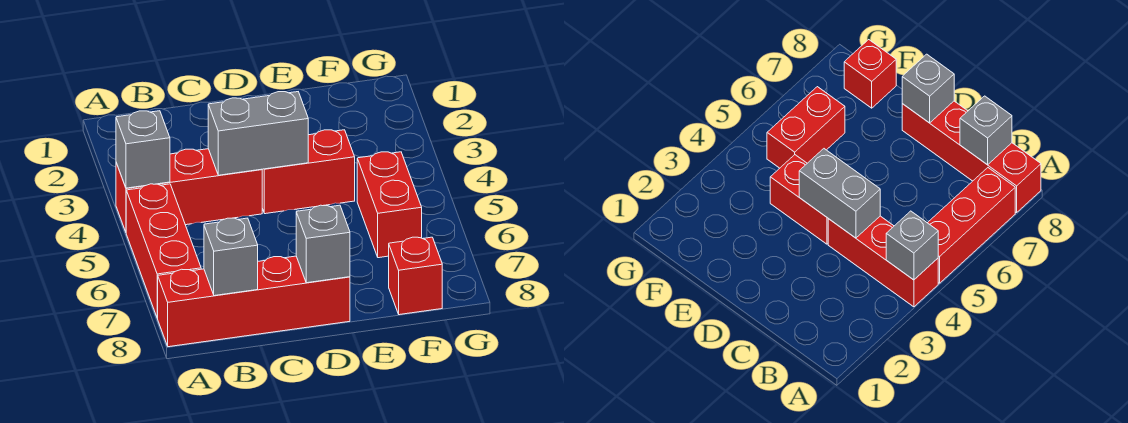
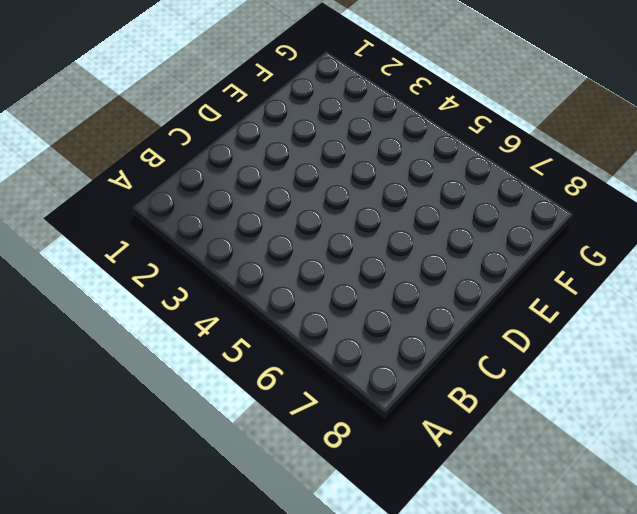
none -> red brick A4:C4 level 1
none -> red brick A5:A7 level 1

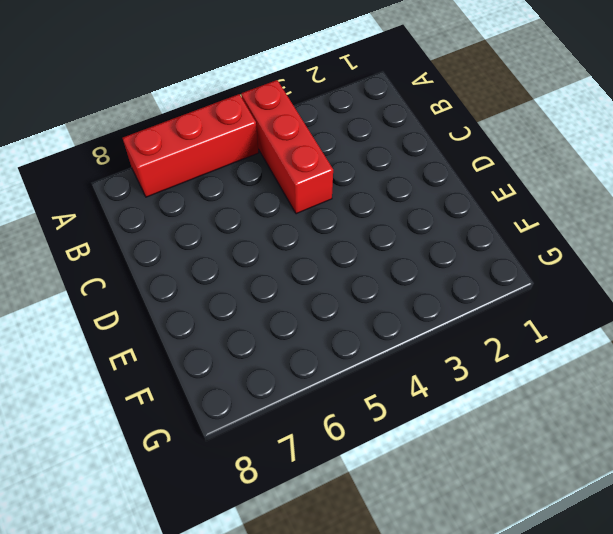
none -> red brick A8:D8 level 1
none -> red brick D4:E4 level 1

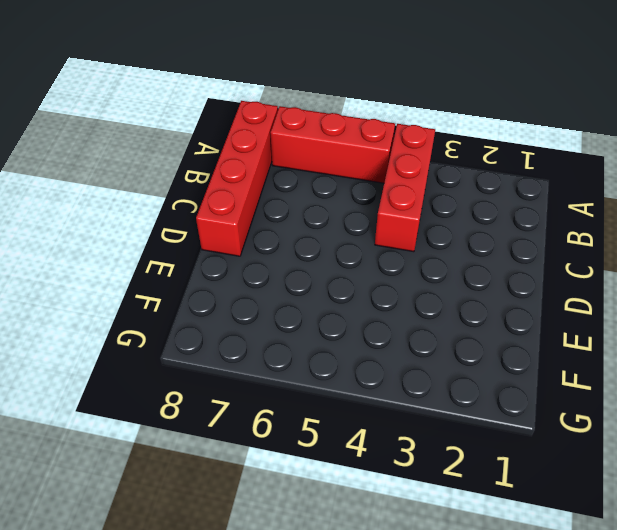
none -> red brick D4:E4 level 1
none -> red brick F5:F6 level 1

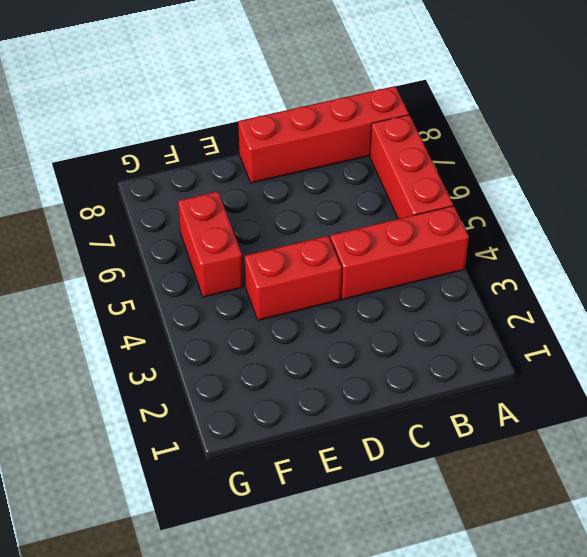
none -> red brick F8 level 1
none -> grey brick A4 level 2

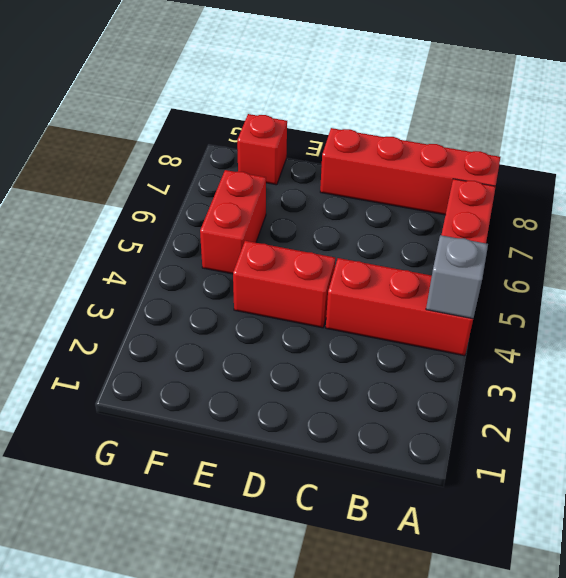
none -> grey brick B8 level 2
none -> grey brick C4:D4 level 2

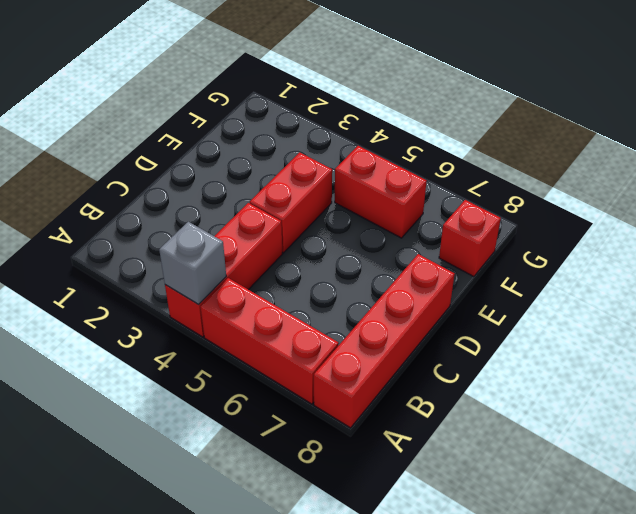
none -> grey brick B8 level 2
none -> grey brick C4:D4 level 2

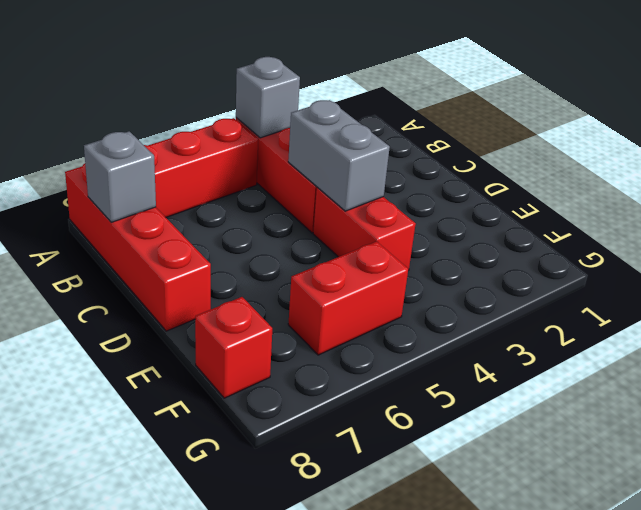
none -> grey brick D8 level 2

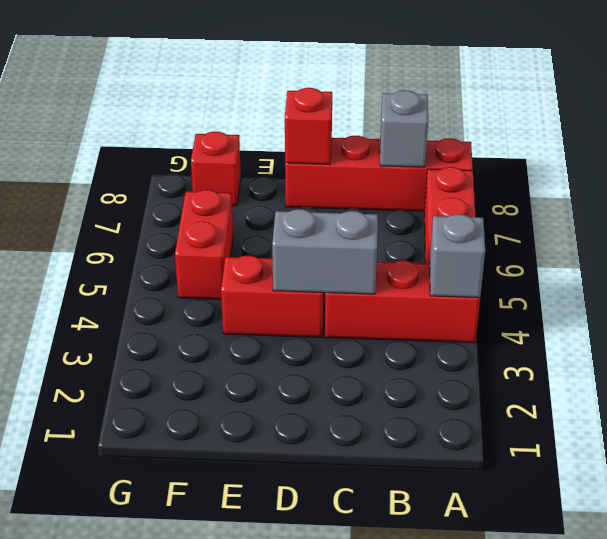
red brick D8 level 2 -> grey brick D8 level 2

